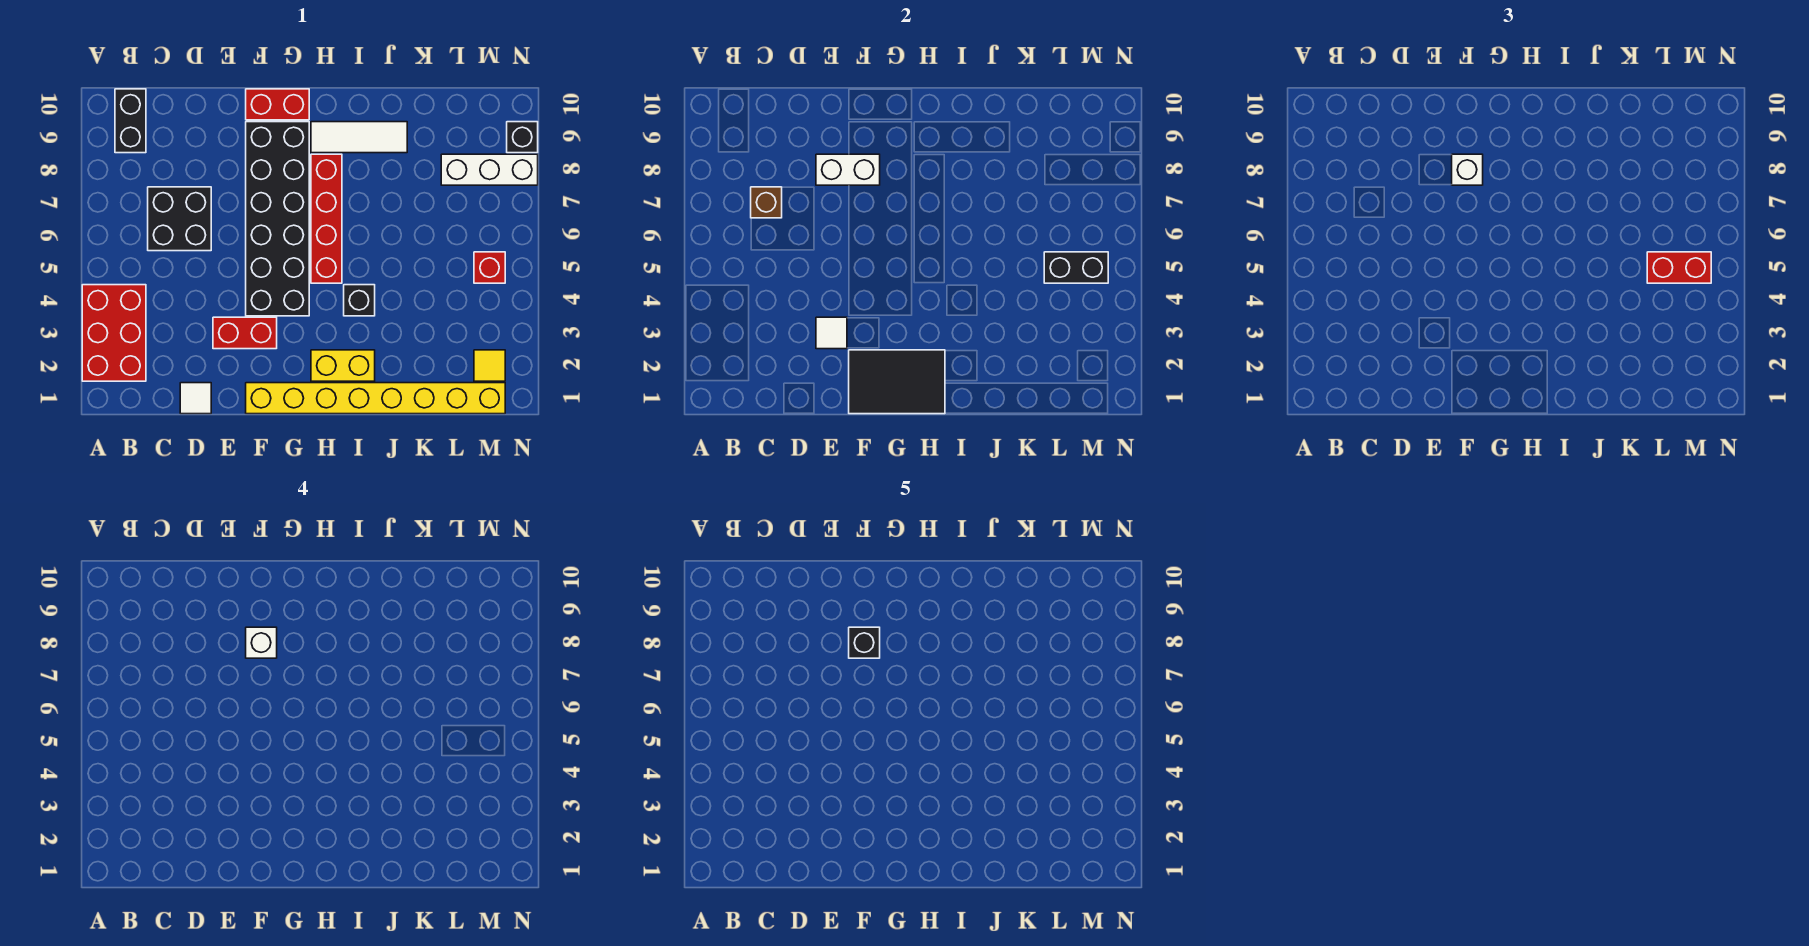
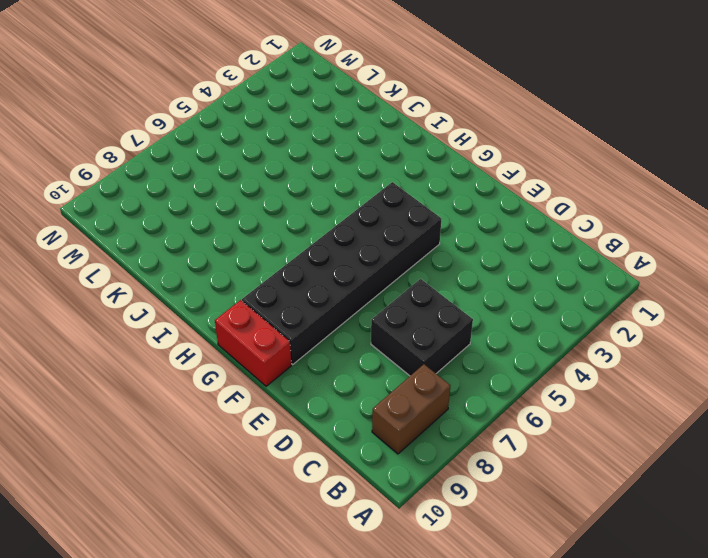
brown brick B8:B9 level 1 -> black brick B9:B10 level 1
none -> red brick A2:B4 level 1
none -> white tile D1 level 1
none -> red brick E3:F3 level 1

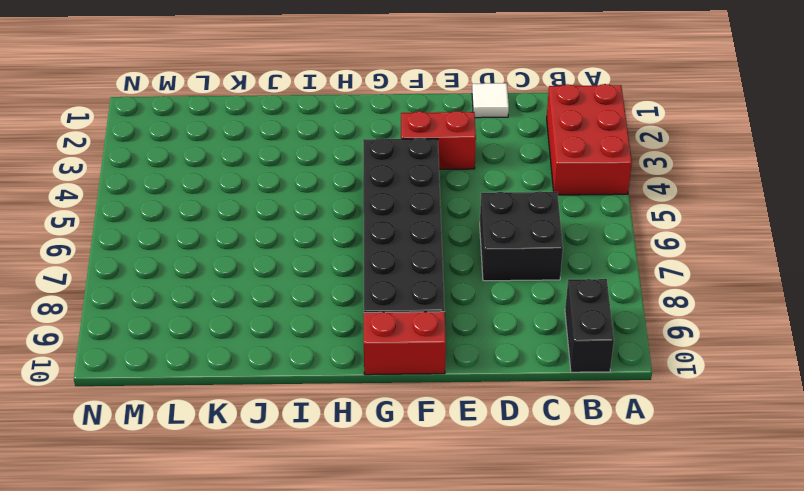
none -> yellow brick F1:M1 level 1
none -> yellow brick H2:I2 level 1
none -> red brick H5:H8 level 1

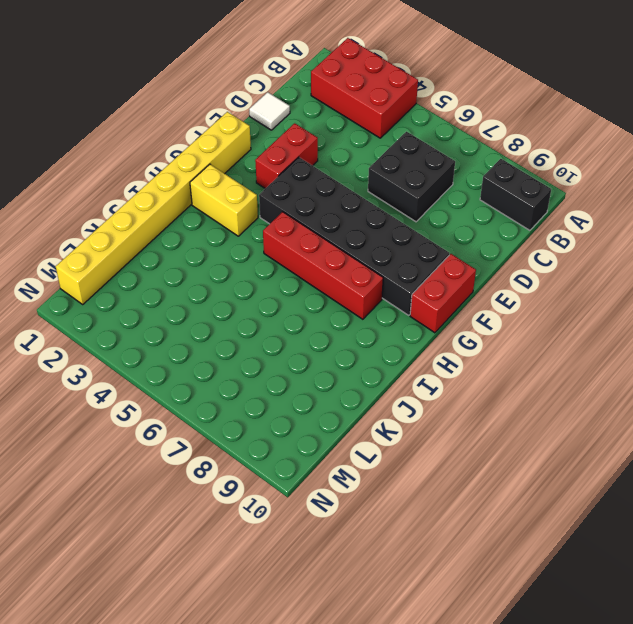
yellow brick H2:H3 level 1 -> yellow brick H2:I2 level 1
none -> white tile H9:J9 level 1
none -> black brick I4 level 1
none -> white brick L8:N8 level 1

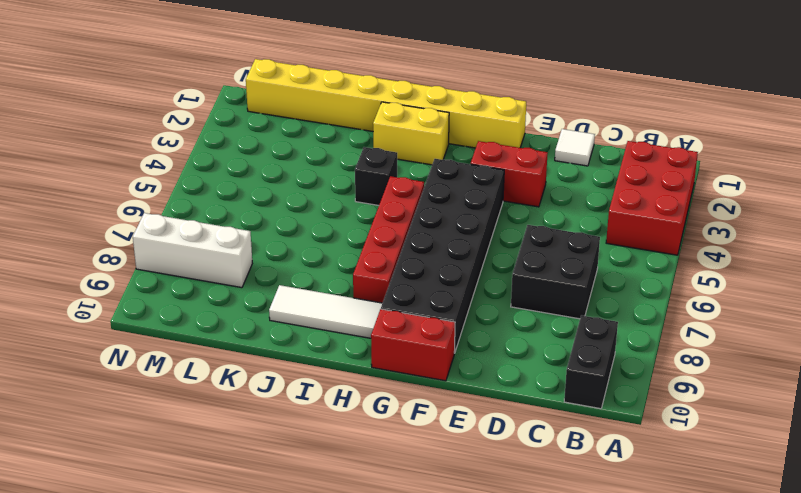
none -> yellow tile M2 level 1
none -> red brick M5 level 1
none -> black brick N9 level 1

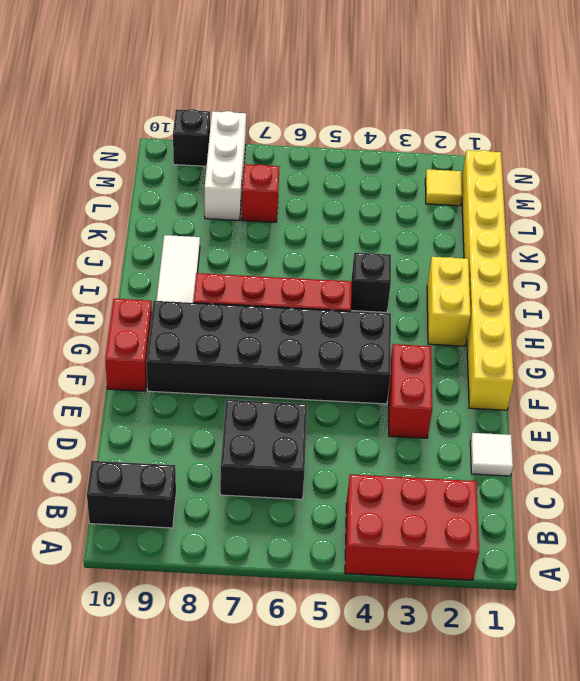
red brick L7 level 1 -> red brick M5 level 1
none -> brown brick C7 level 2
none -> white tile E3 level 2
none -> white brick E8:F8 level 2

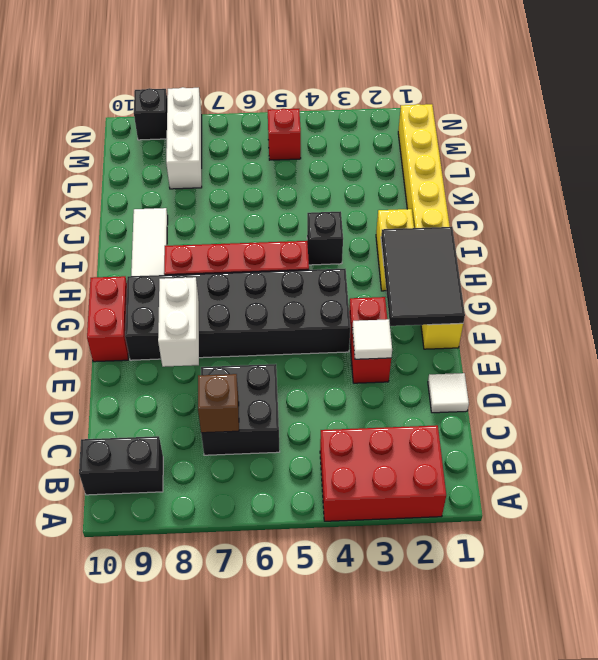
none -> yellow tile M2 level 1
none -> black brick L5:M5 level 2
none -> white brick F8 level 3

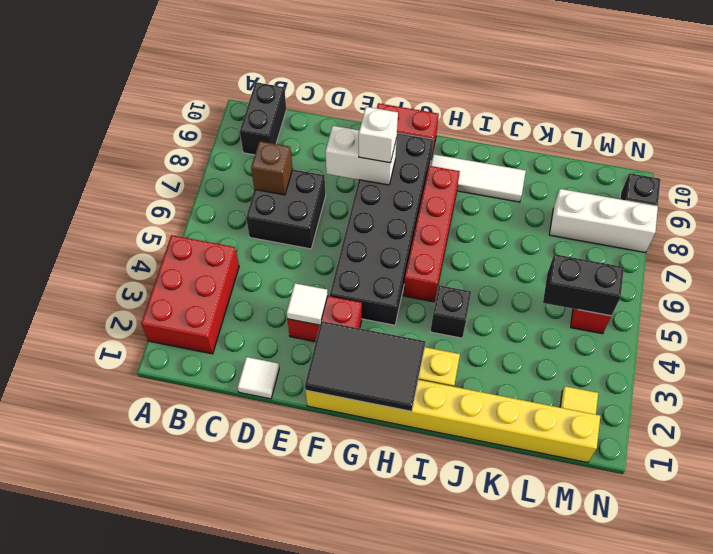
none -> red brick L5:M5 level 3
none -> white brick F8 level 4
none -> black brick F8 level 5

